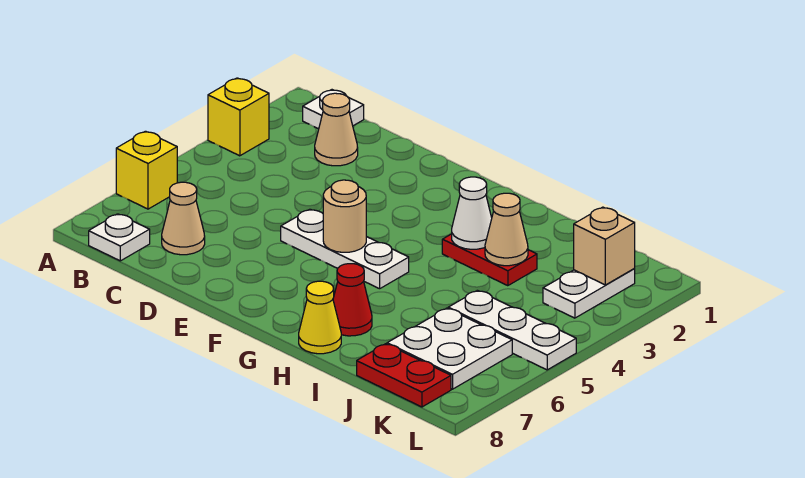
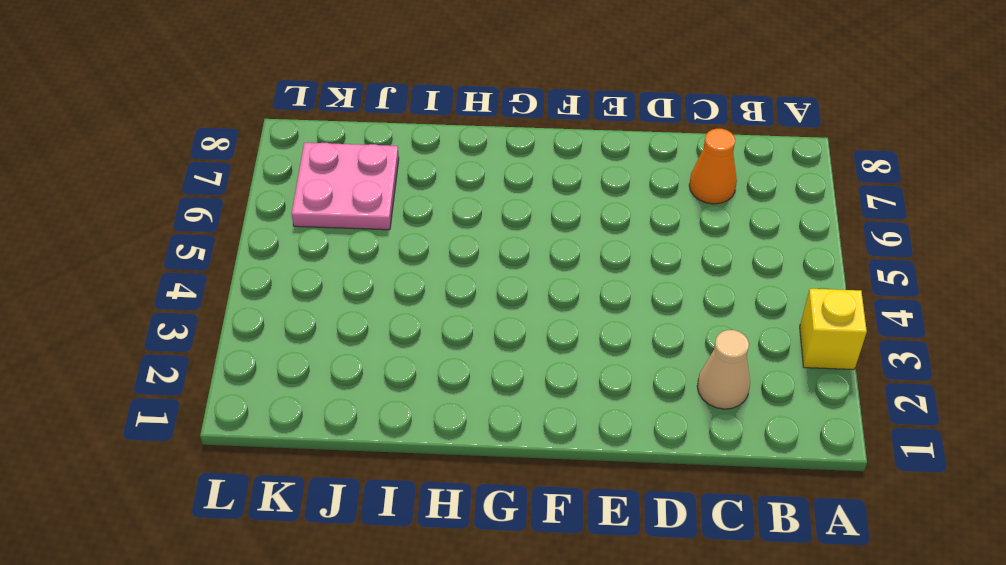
orange cone C7 level 1 -> tan cone C7 level 1
pink plate J6:K7 level 1 -> white plate J6:K7 level 1
none -> yellow brick A6 level 1
none -> white plate B1 level 1
none -> white plate B8 level 1

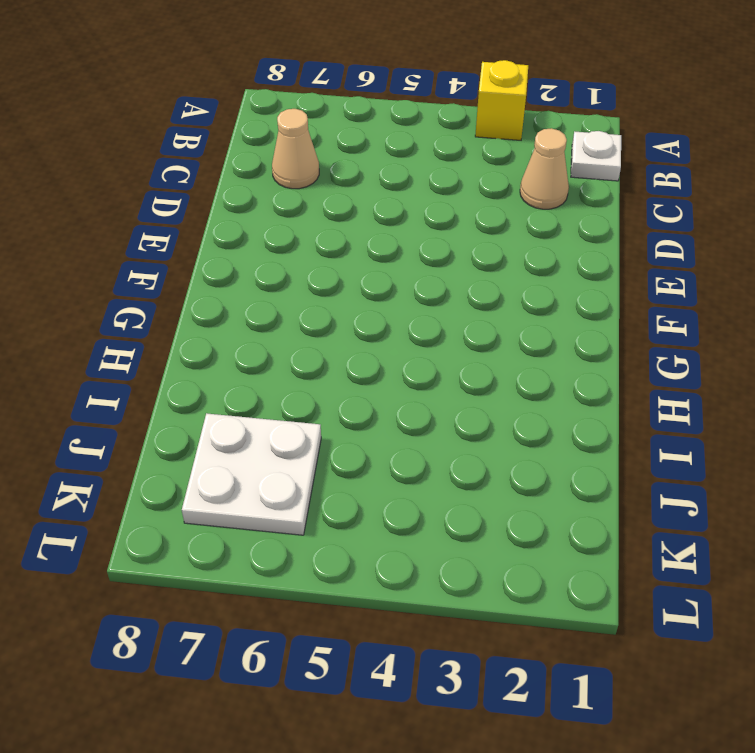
none -> yellow brick A6 level 1
none -> white plate B8 level 1
none -> white plate E5:G5 level 1

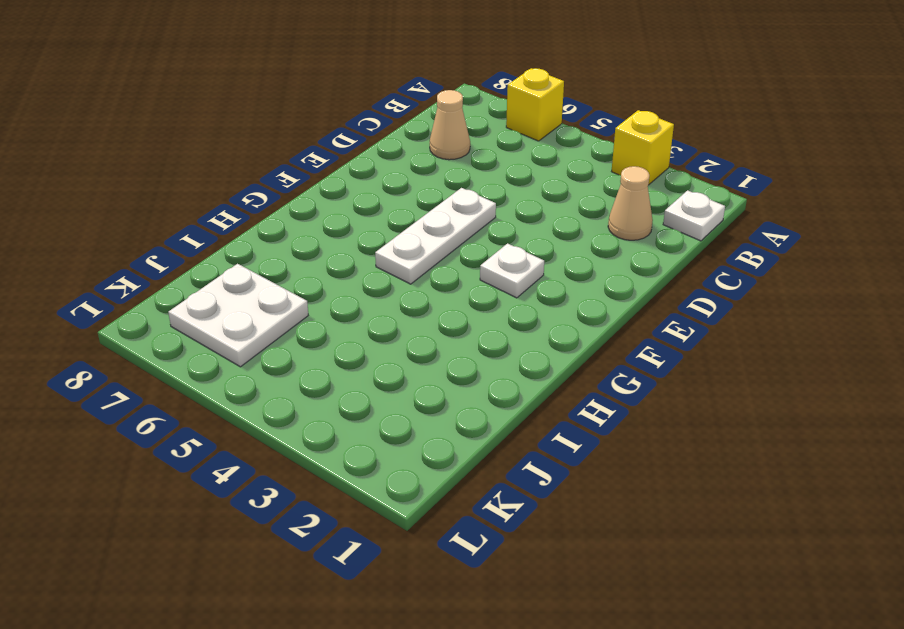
white plate F3 level 1 -> white plate B8 level 1
none -> red plate H3:I3 level 1
none -> red cone H7 level 1
none -> yellow cone H8 level 1

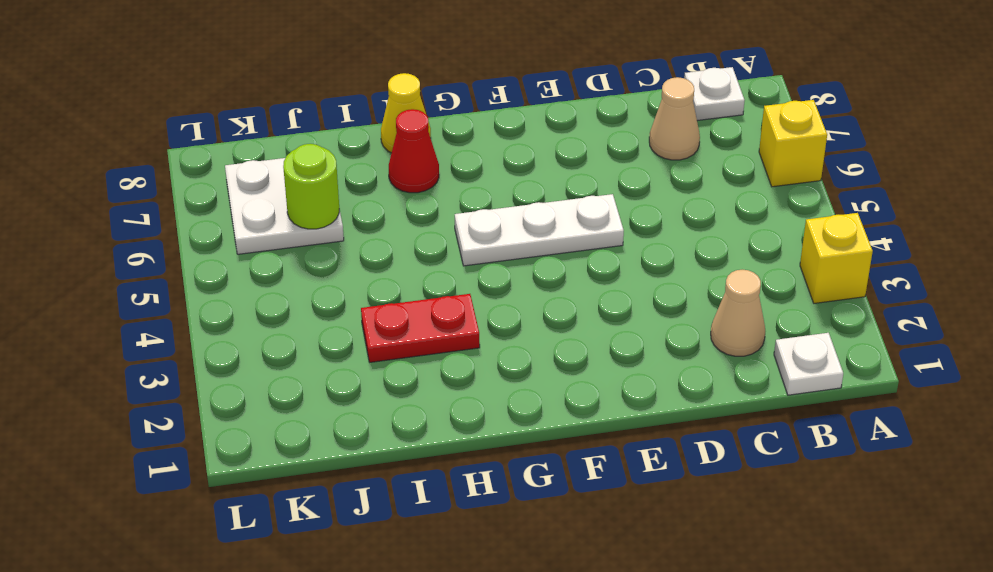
lime round brick J6 level 2 -> none
none -> white plate J5:L5 level 1
none -> red plate J8:K8 level 1
none -> white plate K2:K3 level 1

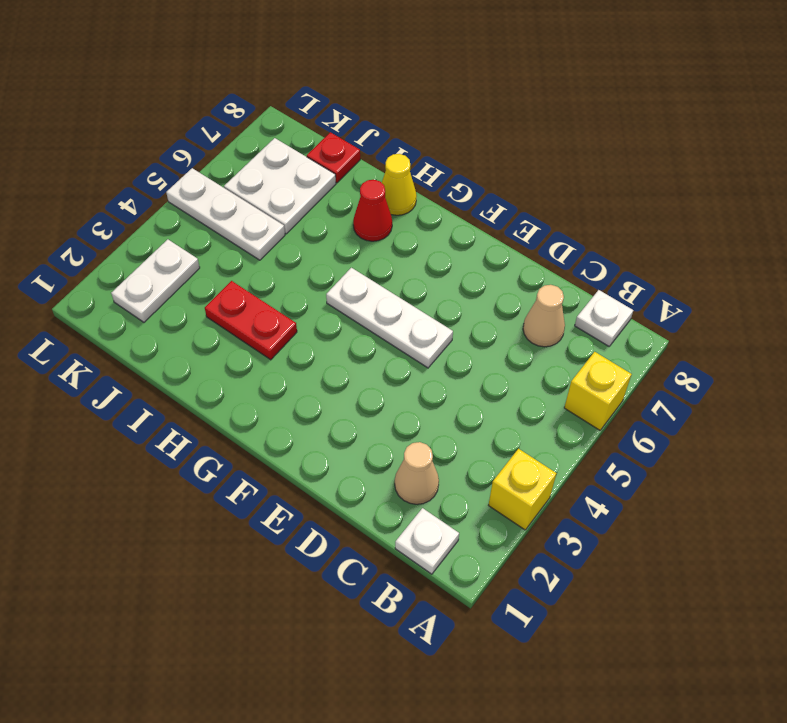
red plate J8 level 1 -> red plate J8:K8 level 1
none -> tan round brick F5 level 2
none -> white cone H3 level 2
none -> tan cone I3 level 2

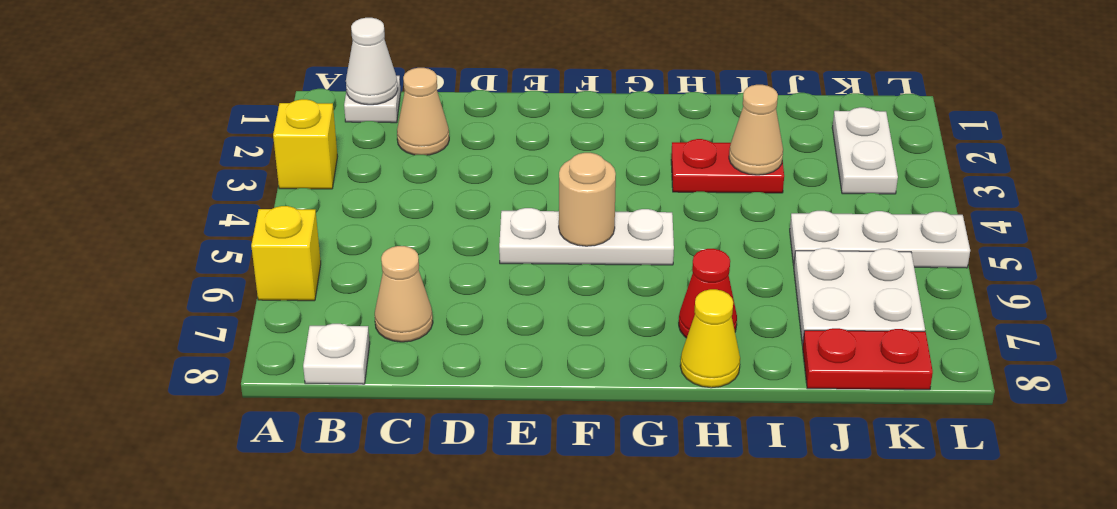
white cone B1 level 2 -> white cone H3 level 2
none -> tan brick K2 level 2

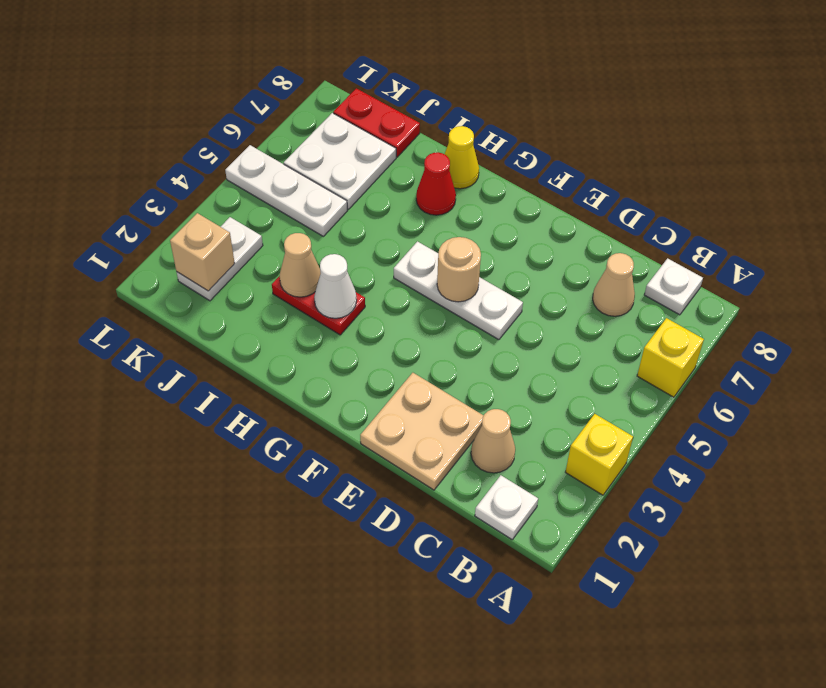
tan plate D1:E2 level 1 -> none

